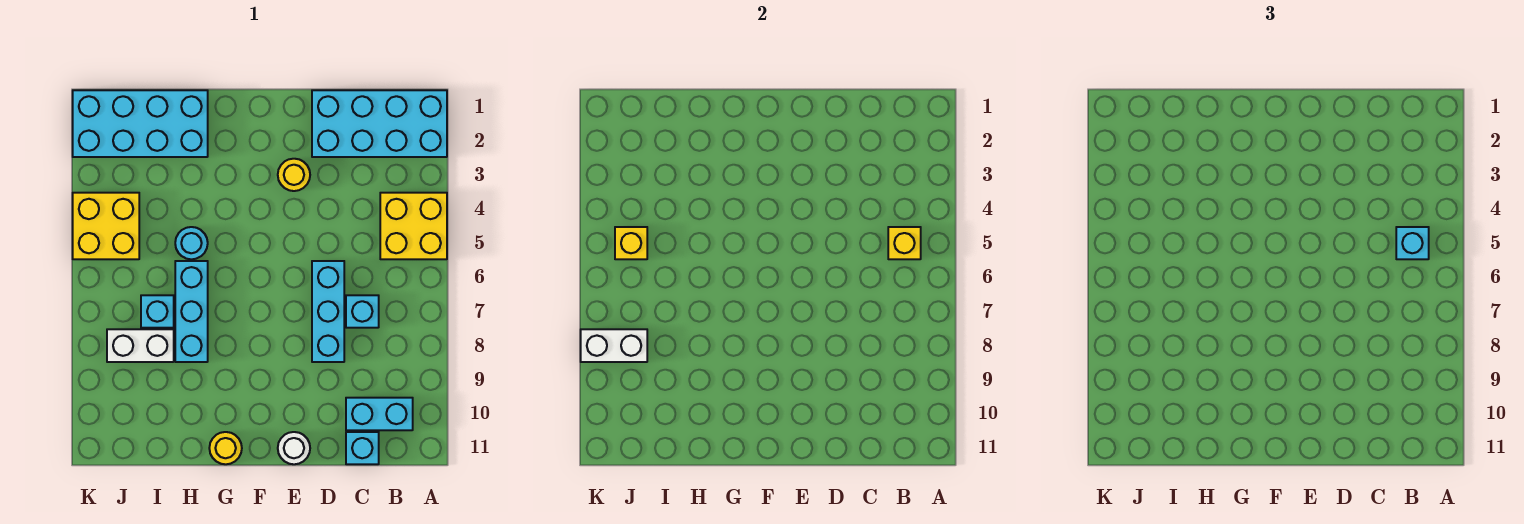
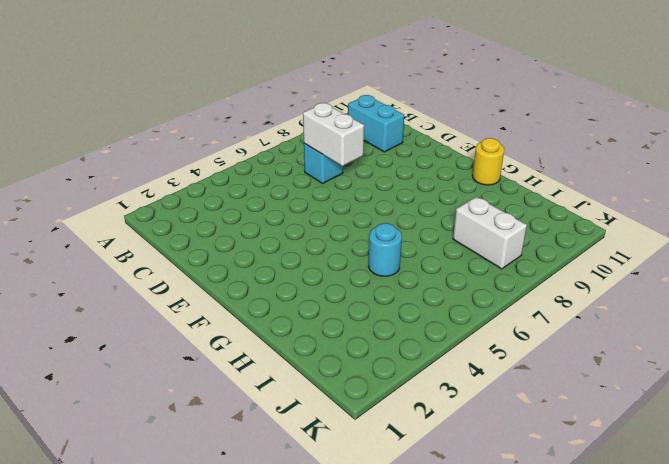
white brick C7:D7 level 2 -> white brick J8:K8 level 2
none -> cyan brick A1:D2 level 1
none -> yellow brick A4:B5 level 1
none -> cyan brick C11 level 1

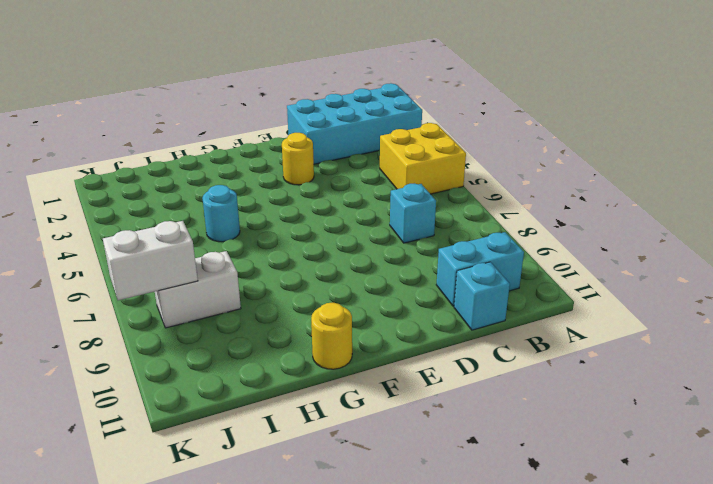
none -> cyan brick D6:D8 level 1
none -> white round brick E11 level 1
none -> cyan brick H1:K2 level 1

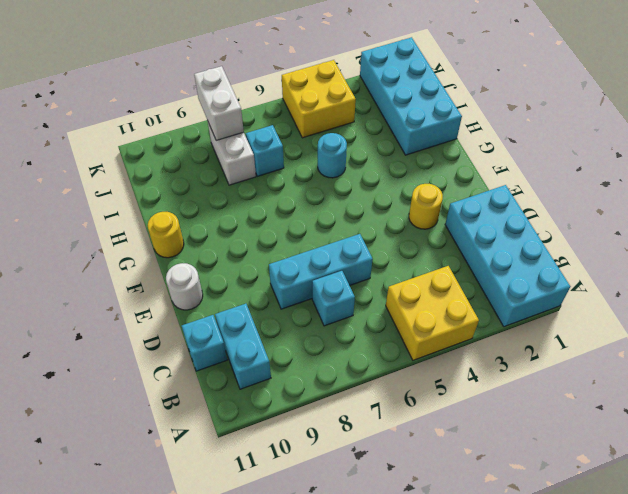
none -> cyan brick H6:H8 level 1
none -> yellow brick B5 level 2
none -> yellow brick J5 level 2

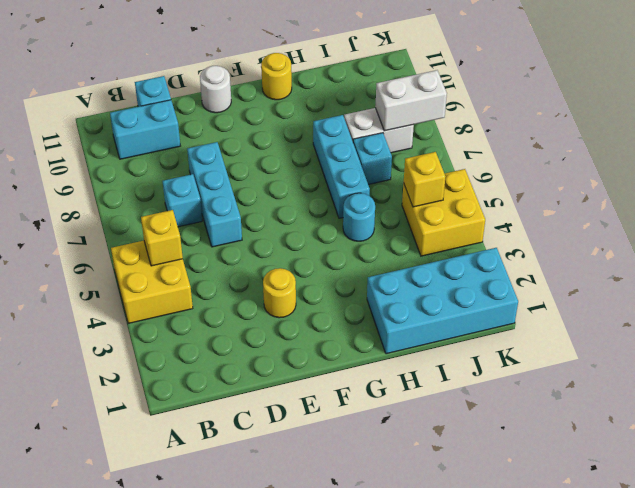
none -> cyan brick A1:D2 level 1
none -> cyan brick B5 level 3

